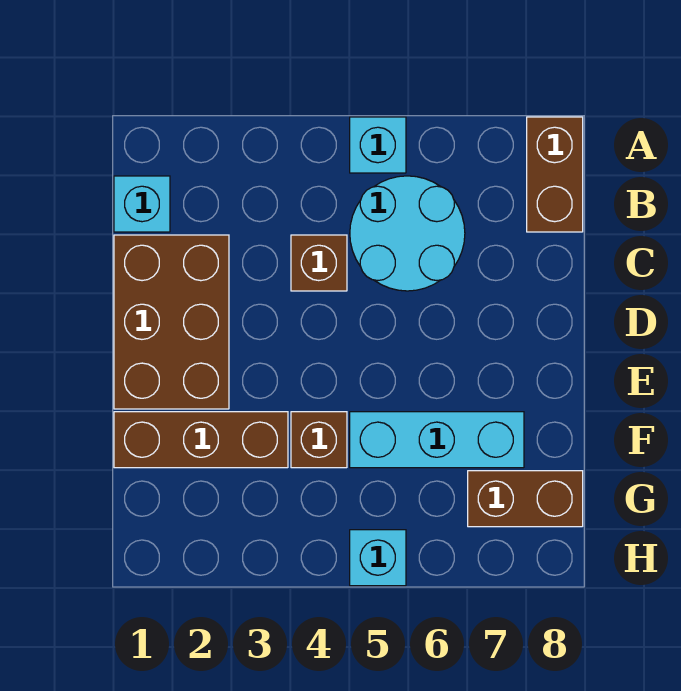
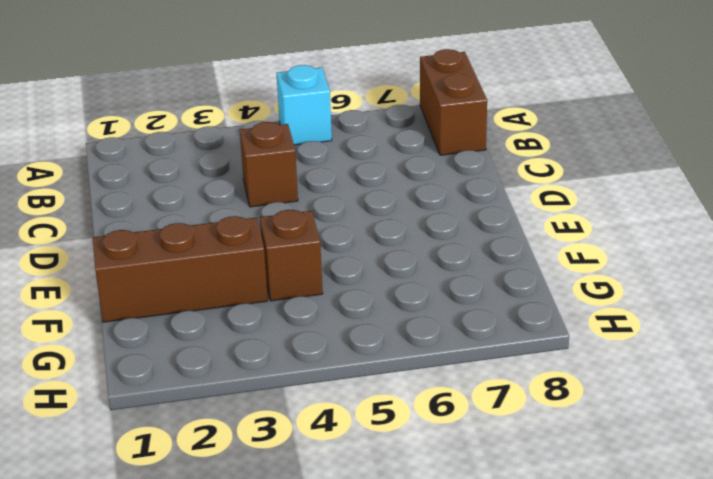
none -> cyan brick B1 level 1
none -> cyan round brick B5:C6 level 1

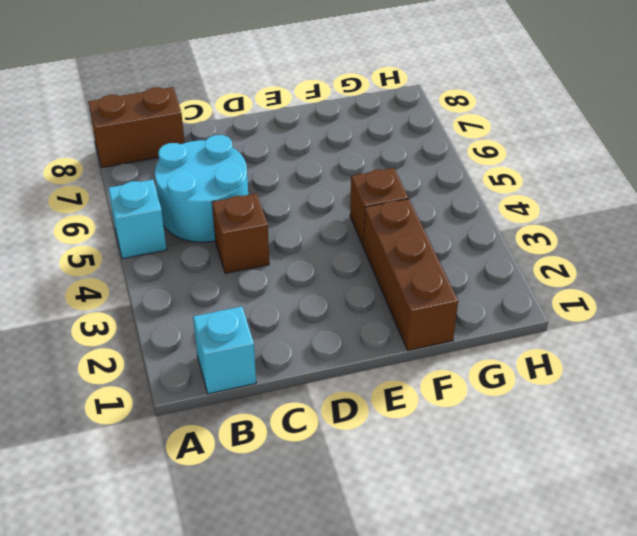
none -> brown brick C1:E2 level 1
none -> cyan brick F5:F7 level 1

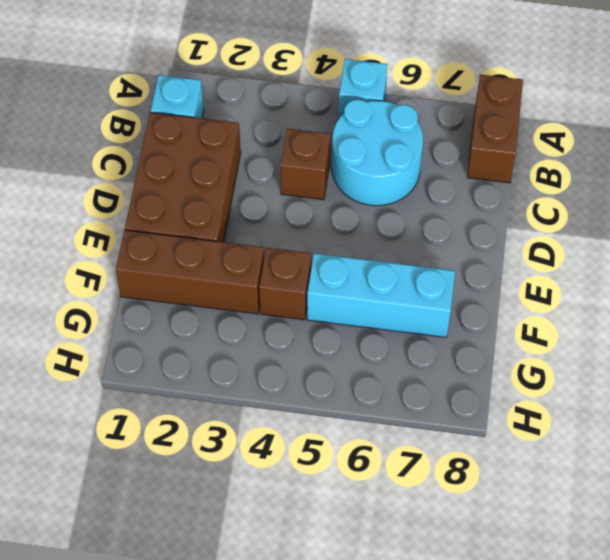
none -> brown brick G7:G8 level 1
none -> cyan brick H5 level 1

